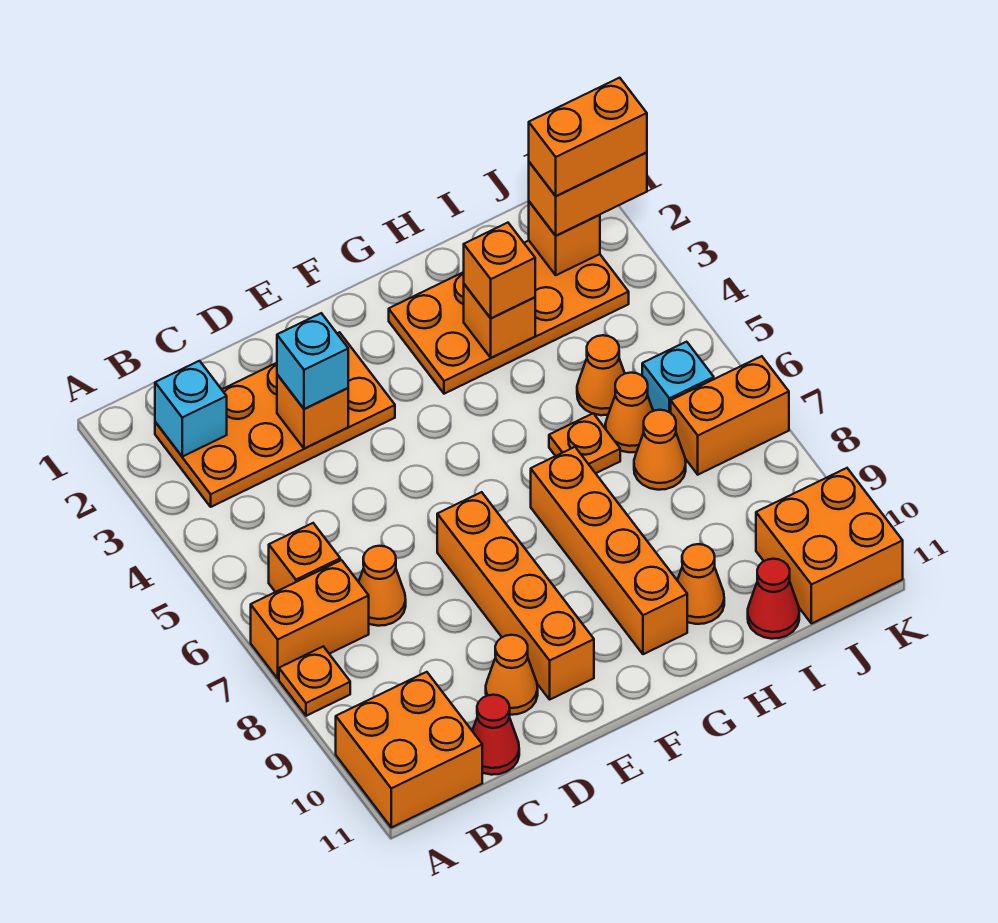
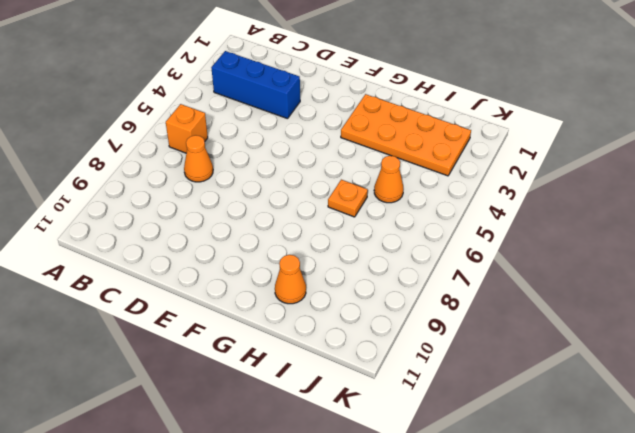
blue brick B3:D3 level 1 -> orange plate B2:E3 level 1
none -> orange brick A7:B7 level 1
none -> orange plate A8 level 1
none -> orange brick A10:B11 level 1

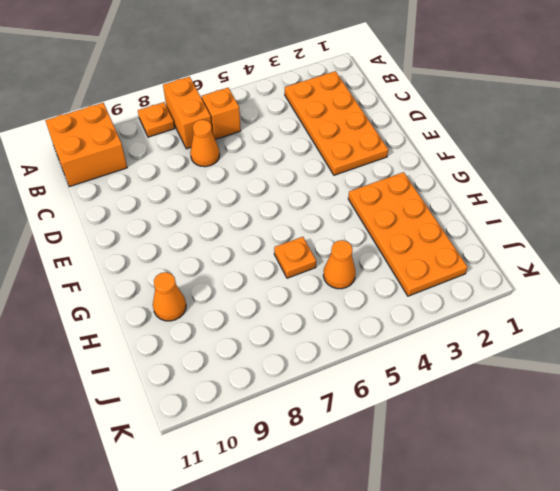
none -> red cone C11 level 1
none -> orange cone D10 level 1
none -> orange brick E7:E10 level 1

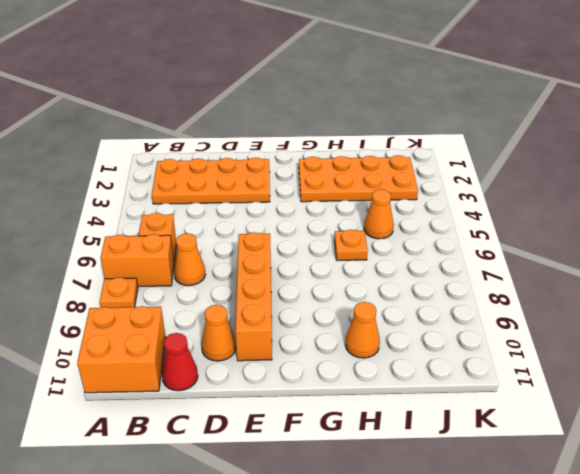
none -> orange brick G7:G10 level 1
none -> orange cone I6 level 1
none -> orange cone I7 level 1

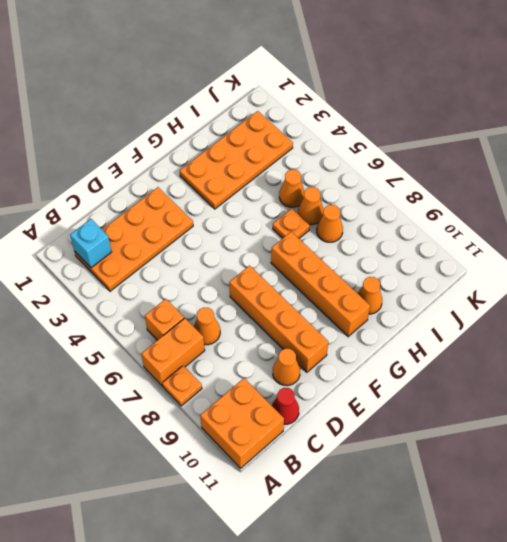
none -> red cone I11 level 1
none -> cyan brick J6 level 1
none -> orange brick J7:K7 level 1

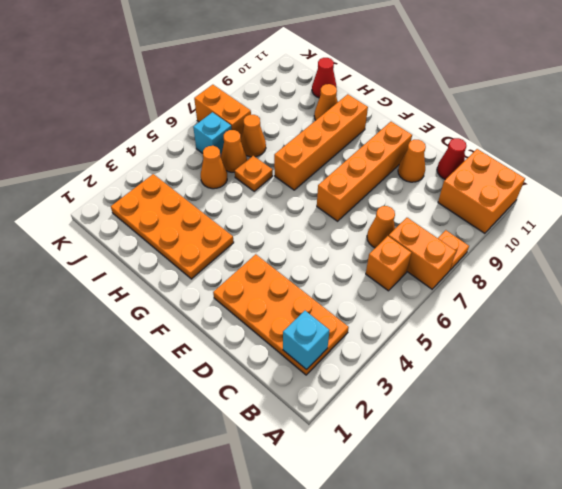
none -> orange brick J10:K11 level 1
none -> orange brick D3 level 2
none -> orange brick H3 level 2

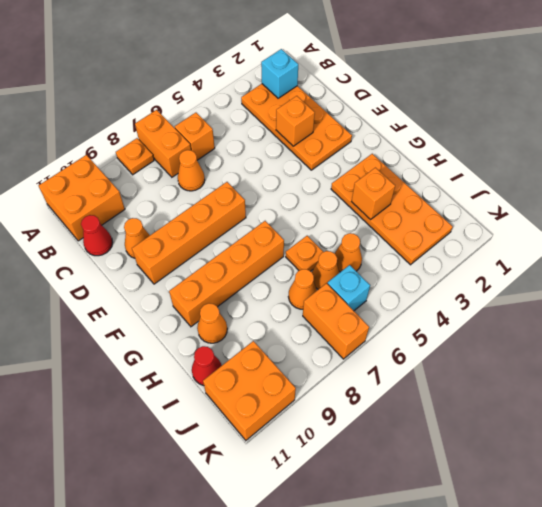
none -> orange brick J2 level 2
none -> cyan brick D3 level 3
none -> orange brick H3 level 3

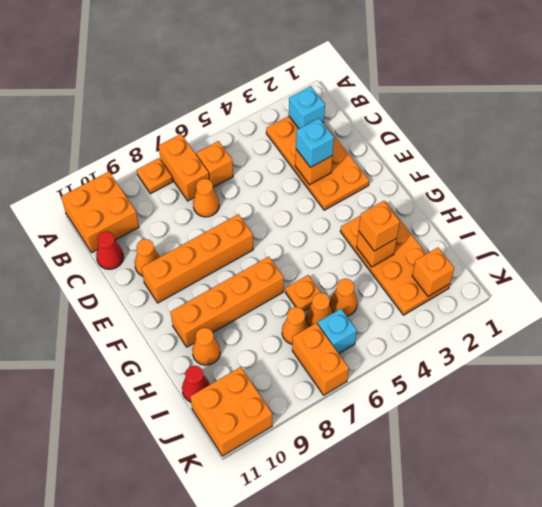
none -> orange brick J2:K2 level 3
none -> orange brick J2:K2 level 4

